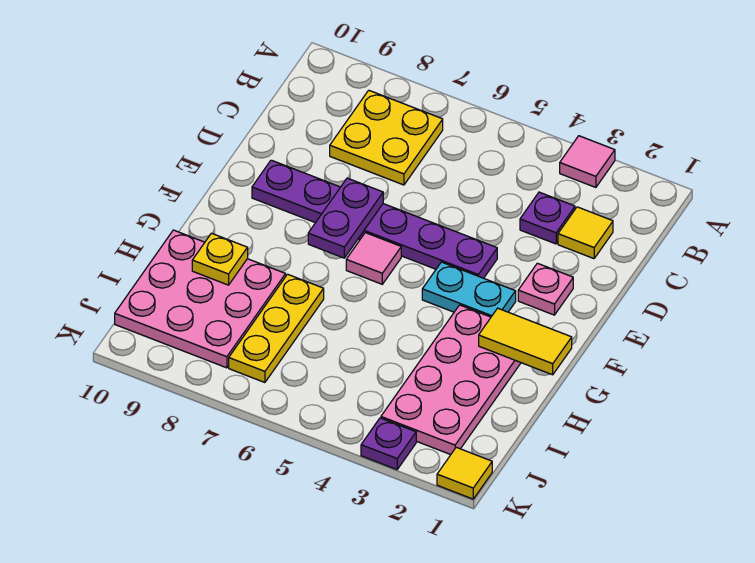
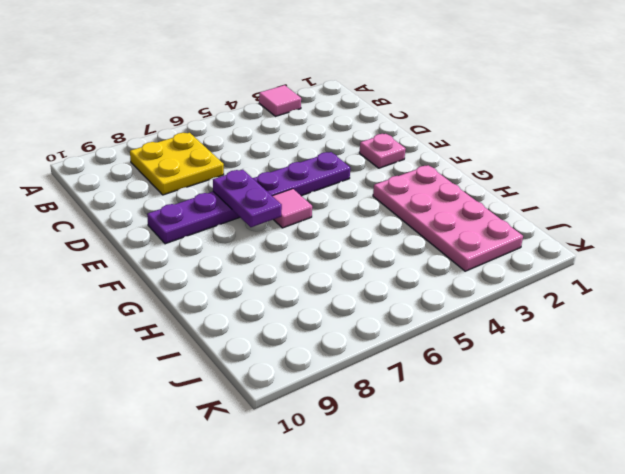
none -> yellow tile C2 level 1
none -> purple plate C3 level 1
none -> cyan plate F3:F4 level 1

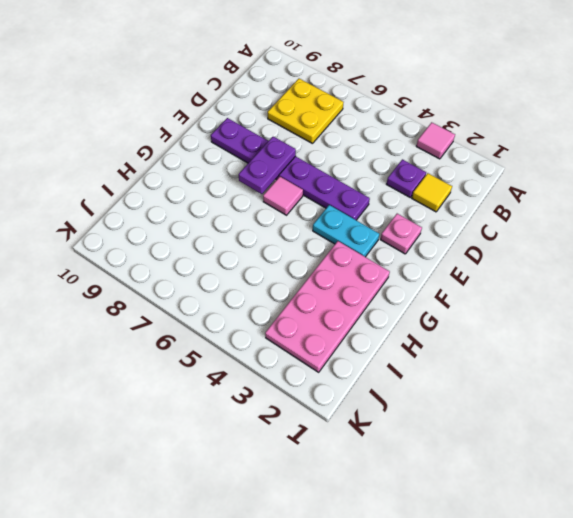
none -> yellow plate H7:J7 level 1
none -> pink plate H8:J10 level 1
none -> yellow tile K1 level 1

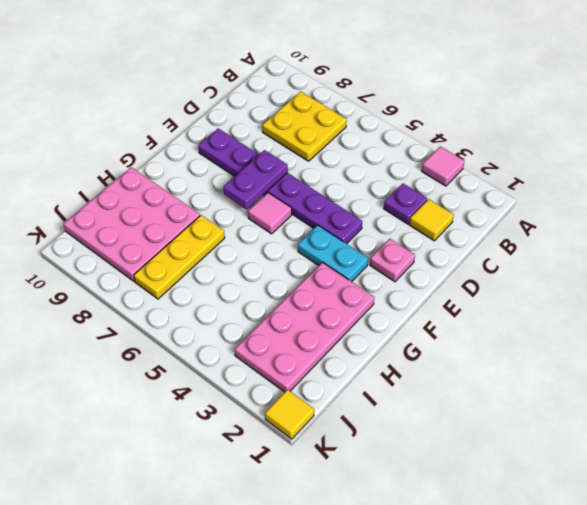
none -> purple plate K3 level 1
none -> yellow tile G1:G2 level 2
none -> yellow plate H9 level 2

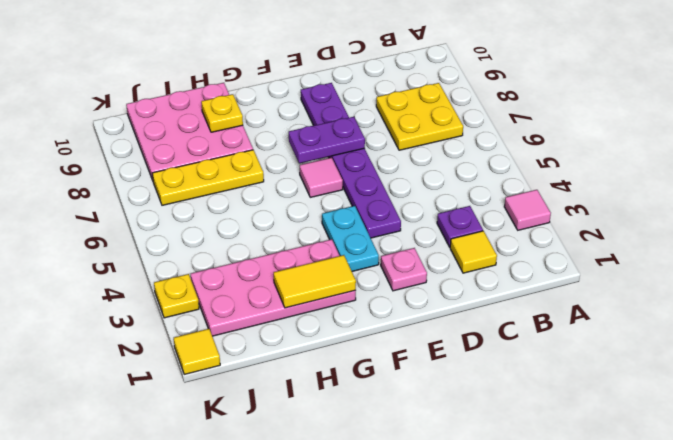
yellow tile G2:H2 level 2 -> yellow tile G1:G2 level 2
yellow plate K3 level 1 -> purple plate K3 level 1

